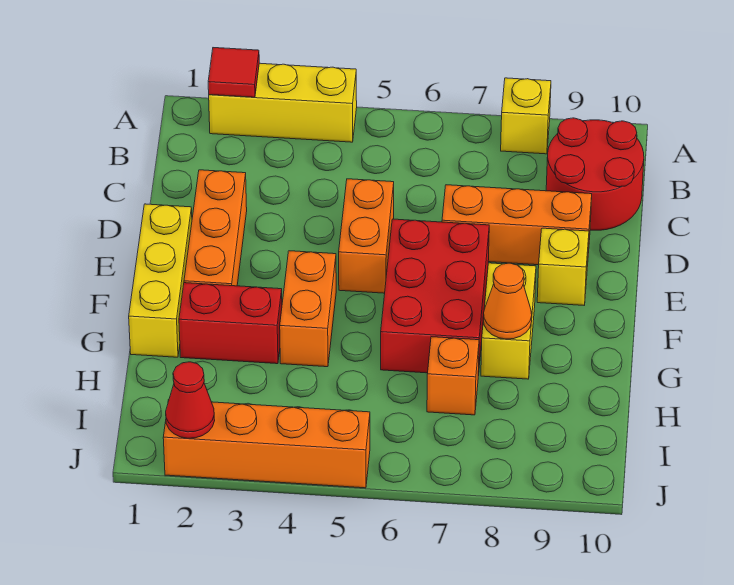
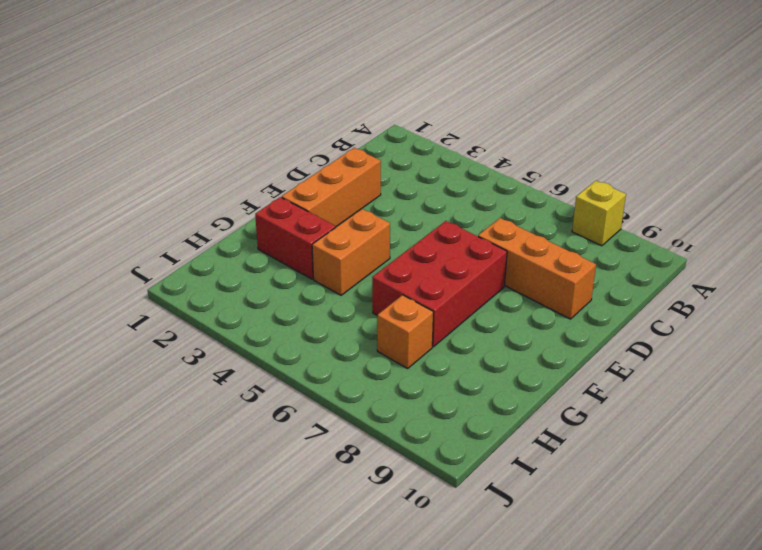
none -> yellow brick A2:A4 level 1
none -> red round brick B9:C10 level 1
none -> orange brick D5:E5 level 1

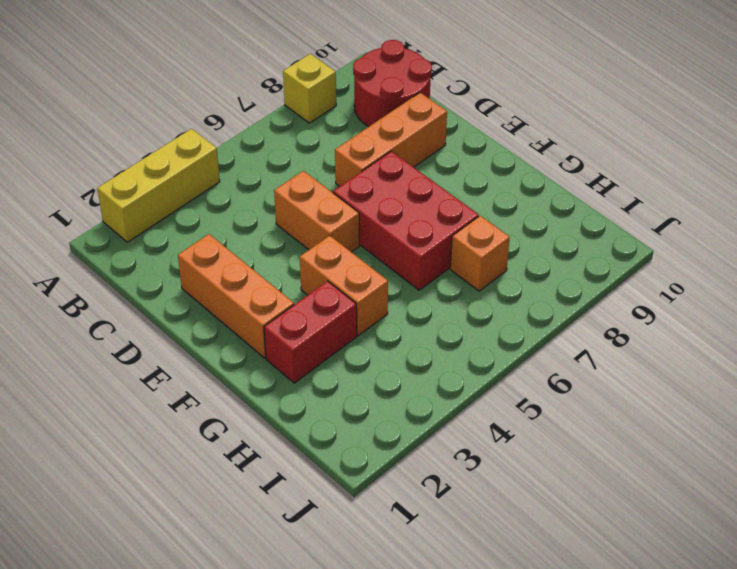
none -> yellow brick E1:G1 level 1
none -> yellow brick E9 level 1
none -> yellow brick F8:G8 level 1

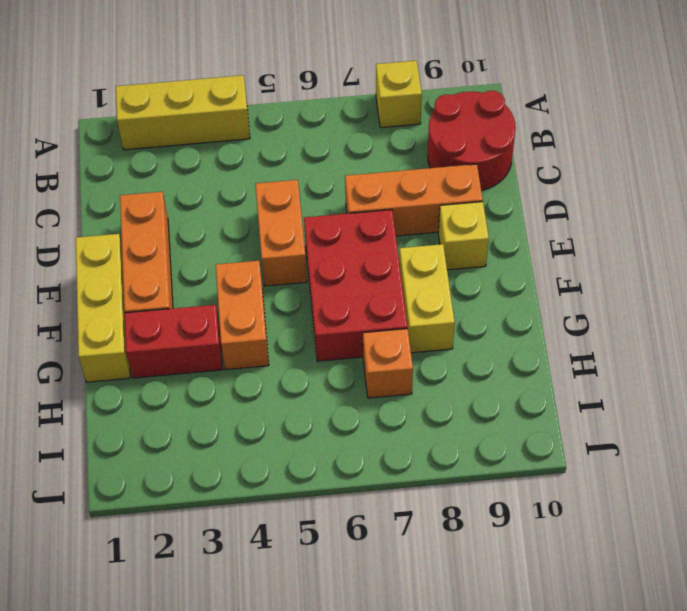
none -> orange brick J2:J5 level 1
none -> red tile A2 level 2
none -> orange cone G8 level 2

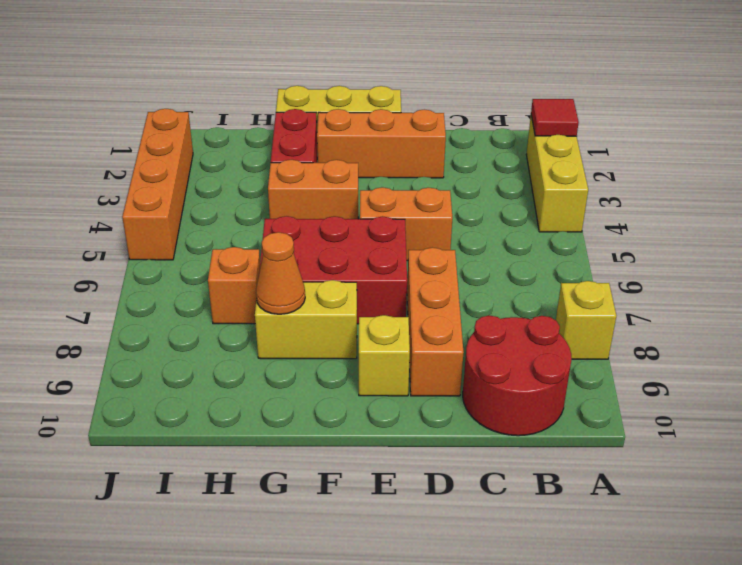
none -> red cone J2 level 2

